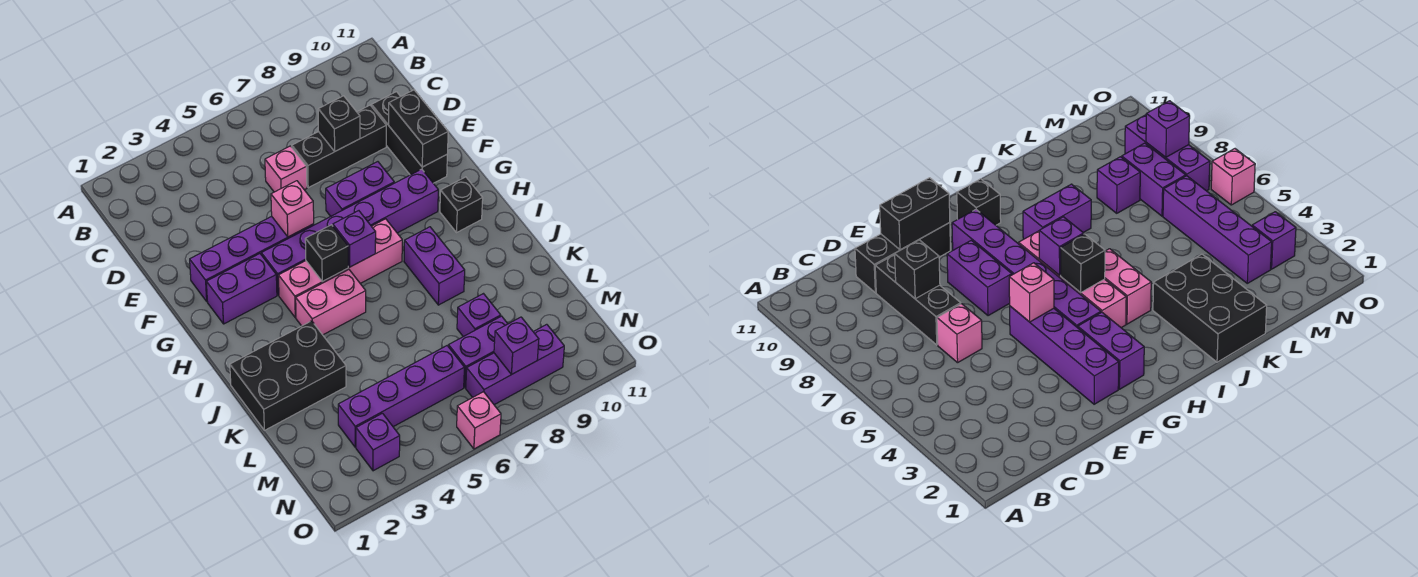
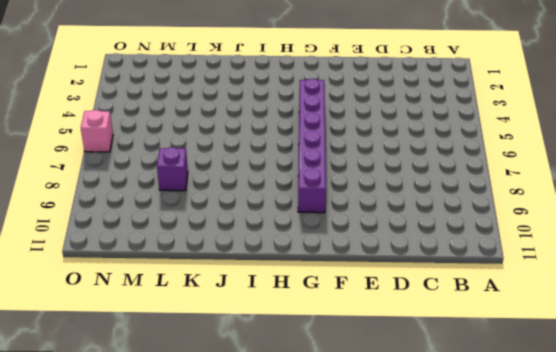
none -> pink brick D6 level 1
none -> black brick D7:D9 level 1
none -> black brick D10:F10 level 1

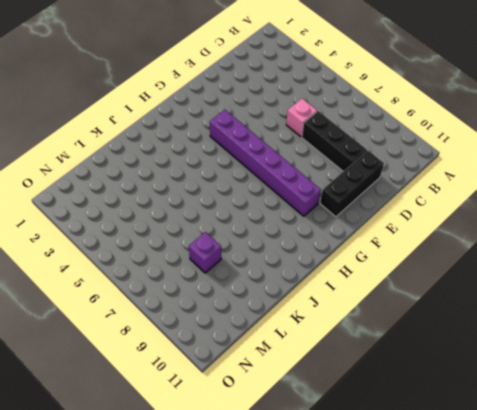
none -> purple brick F2:F5 level 1
none -> purple brick F7:F8 level 1
none -> purple brick G2:G3 level 1

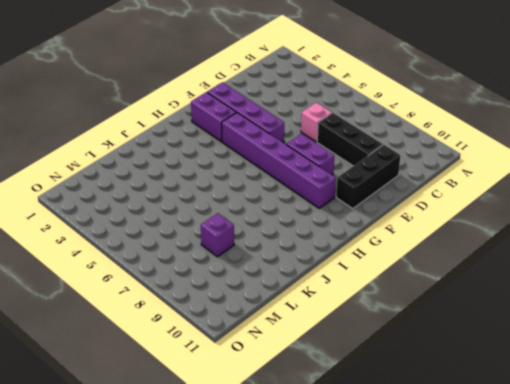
none -> pink brick H4:H7 level 1
none -> black brick H10 level 1
none -> pink brick I4:I5 level 1

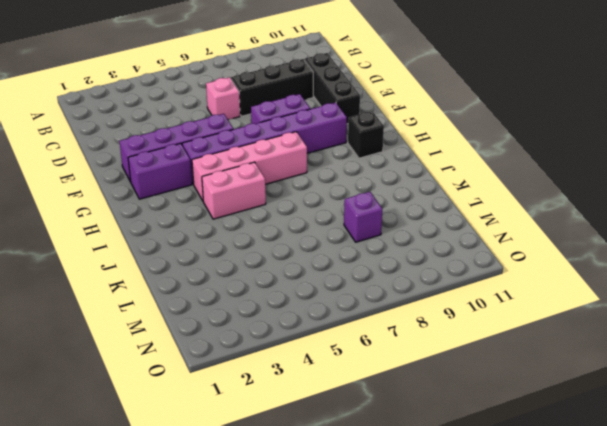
none -> purple brick I8:J8 level 1
none -> black brick J1:K3 level 1
none -> purple brick M3:M6 level 1

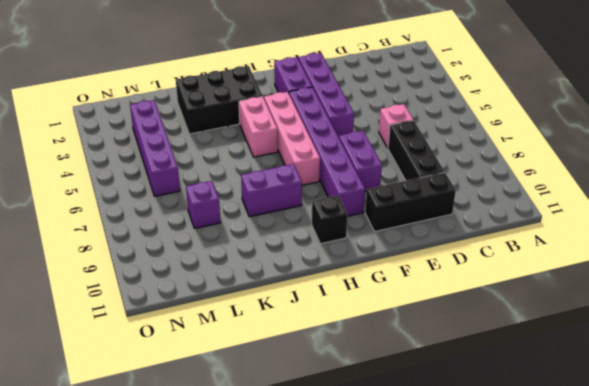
black brick I2:K3 level 1 -> black brick J1:K3 level 1
none -> purple brick M7:M8 level 1
none -> purple brick N3 level 1
none -> purple brick N7:N9 level 1

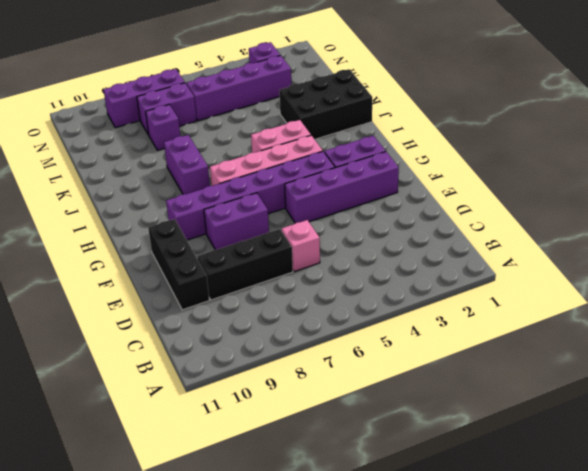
none -> black brick H10 level 1
none -> pink brick O6 level 1
none -> black brick D8 level 2

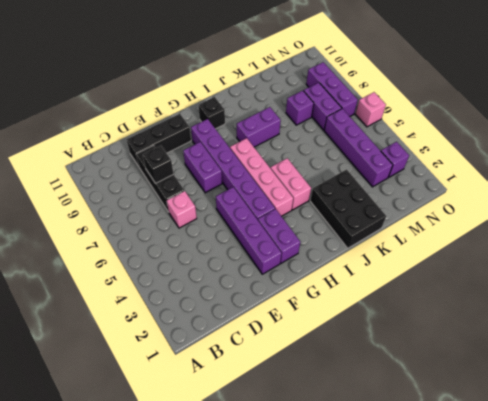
none -> black brick E10:F10 level 2
none -> pink brick F5 level 2
none -> black brick H5 level 2

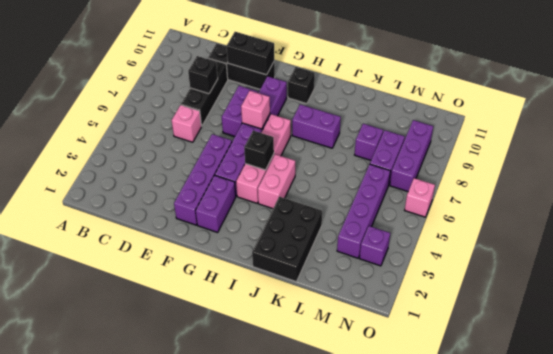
pink brick G7 level 2 -> pink brick F5 level 2
none -> purple brick H6 level 2
none -> purple brick N8 level 2

